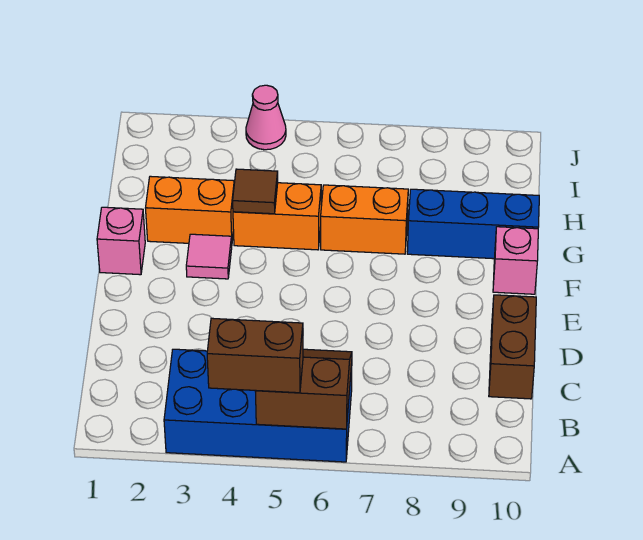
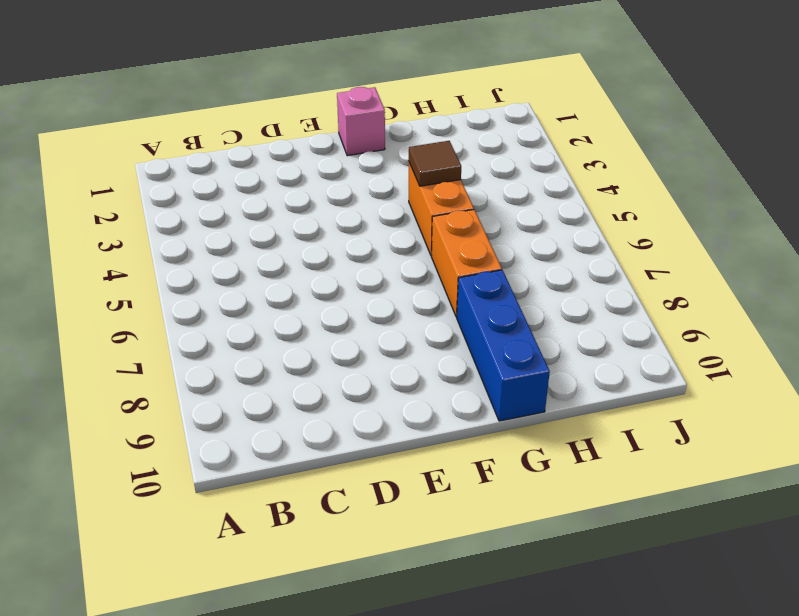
none -> blue brick A3:B6 level 1
none -> brown brick C10:D10 level 1
none -> pink tile F3 level 1

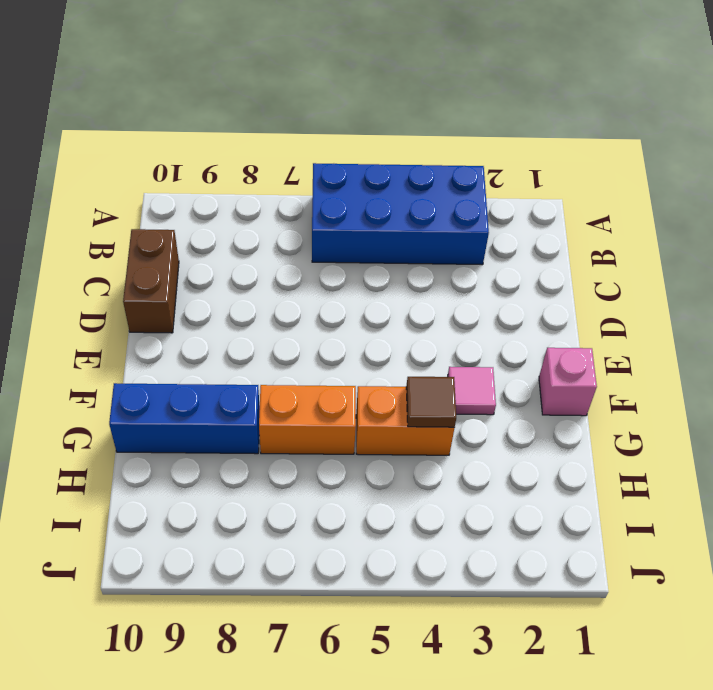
none -> pink brick F10 level 1
none -> orange brick G2:G3 level 1
none -> pink cone J4 level 1

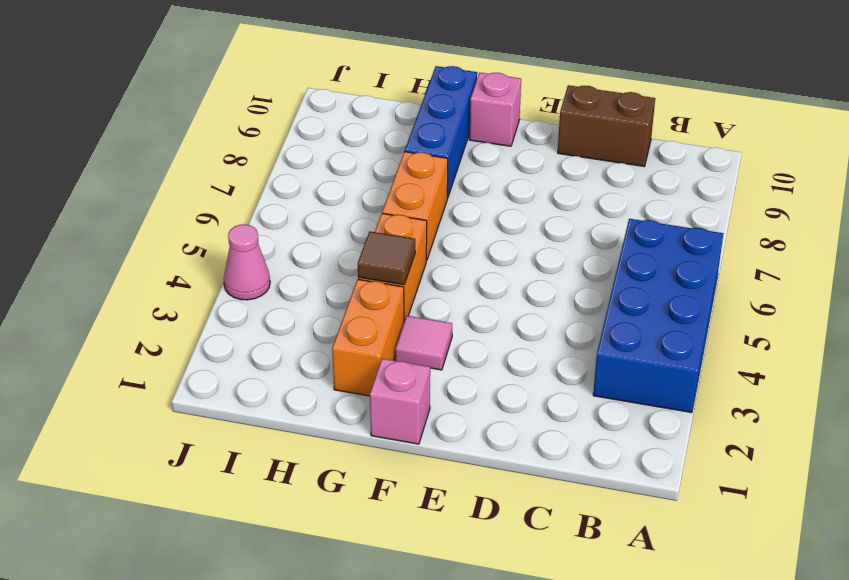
none -> brown slope A5:B6 level 2 top A
none -> brown brick A4:A5 level 3

